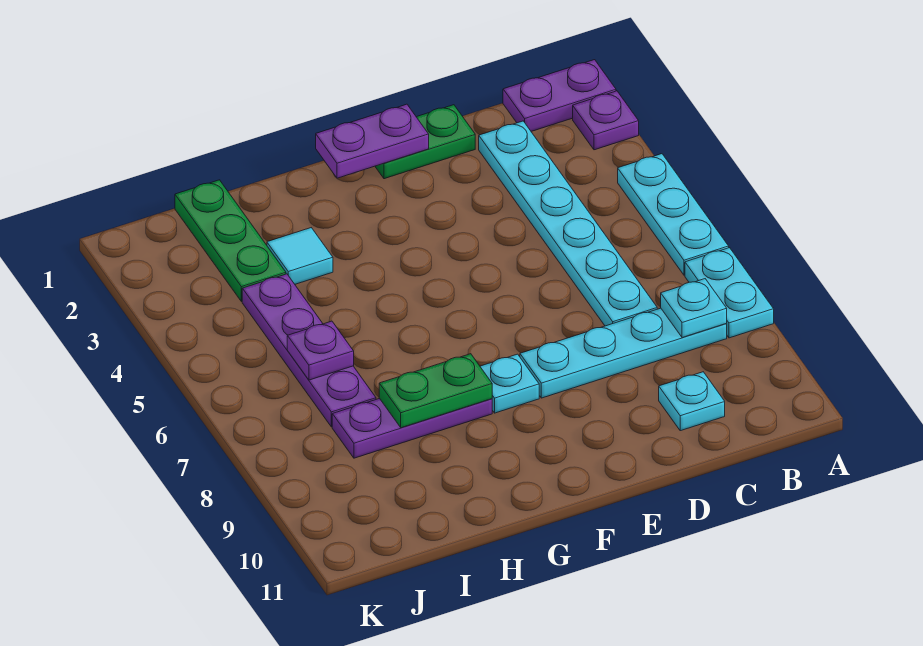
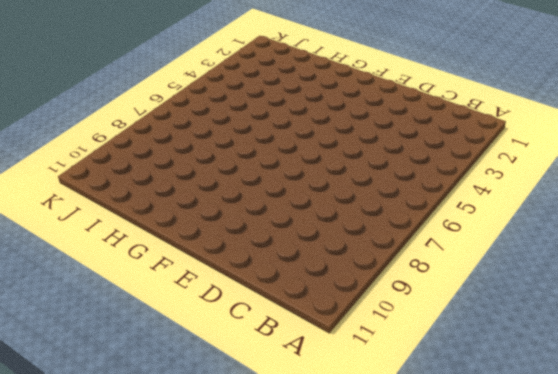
none -> purple plate A1:B1 level 1
none -> purple plate A2 level 1
none -> cyan plate A4:A6 level 1

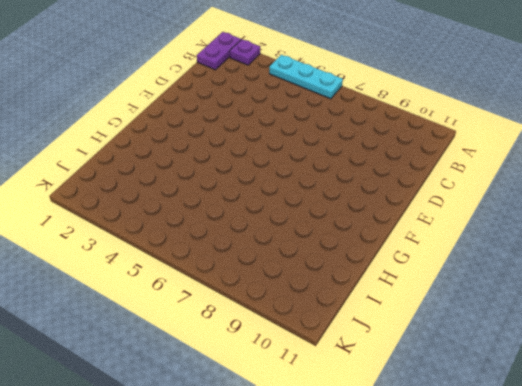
none -> cyan plate A7:A8 level 1
none -> cyan plate B8:E8 level 1
none -> cyan plate C2:C7 level 1

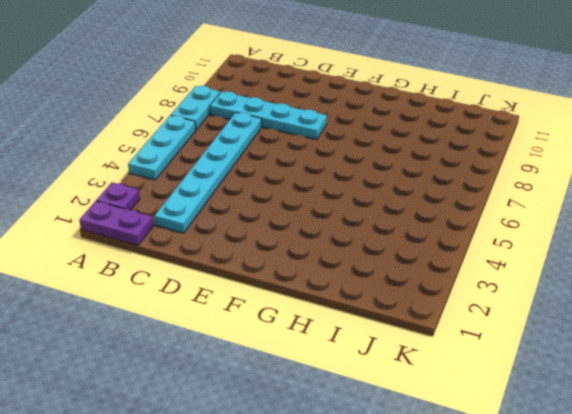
none -> cyan plate C10 level 1
none -> green plate D1:E1 level 1
none -> cyan plate F8 level 1

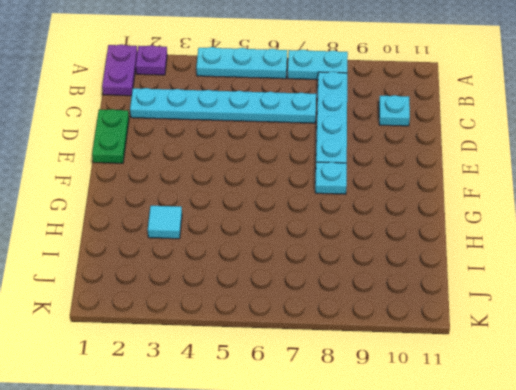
none -> purple plate G8:I8 level 1
none -> green plate I1:I3 level 1
none -> purple plate I4:I7 level 1

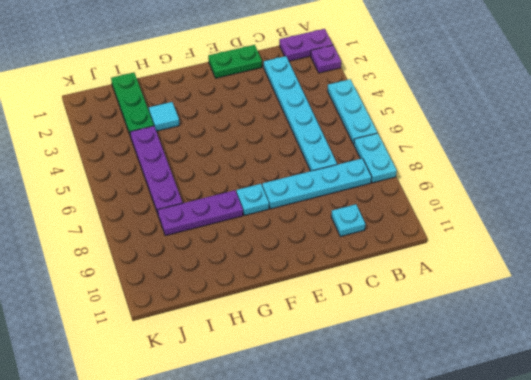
none -> cyan plate B8 level 2
none -> purple plate E1:F1 level 2
none -> green plate G8:H8 level 2

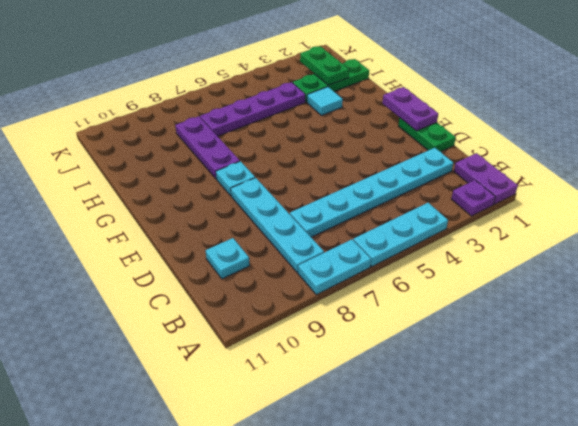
green plate I2:J2 level 2 -> green plate G8:H8 level 2
none -> cyan plate B8 level 2
none -> purple plate I6 level 2

